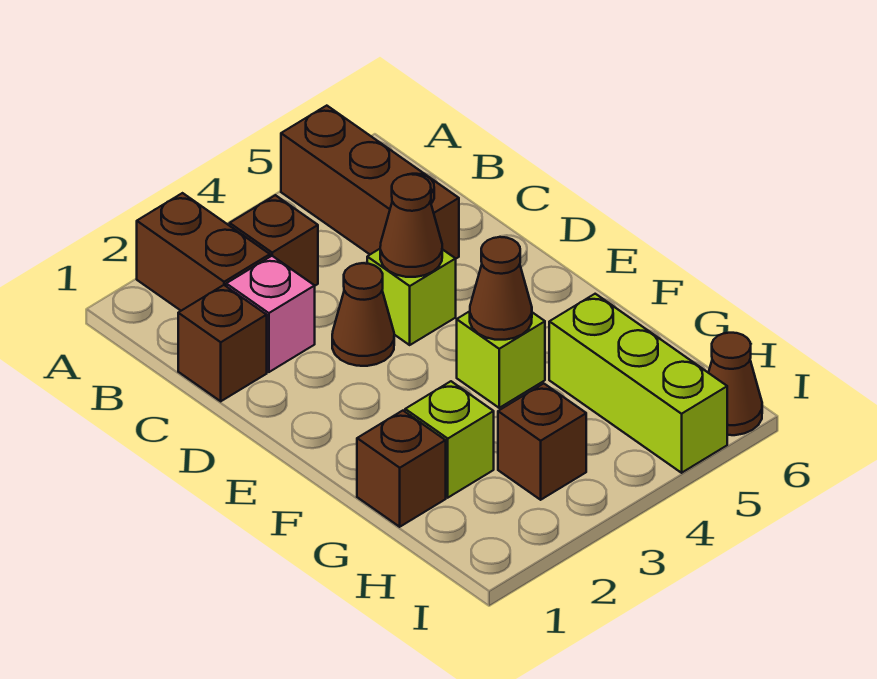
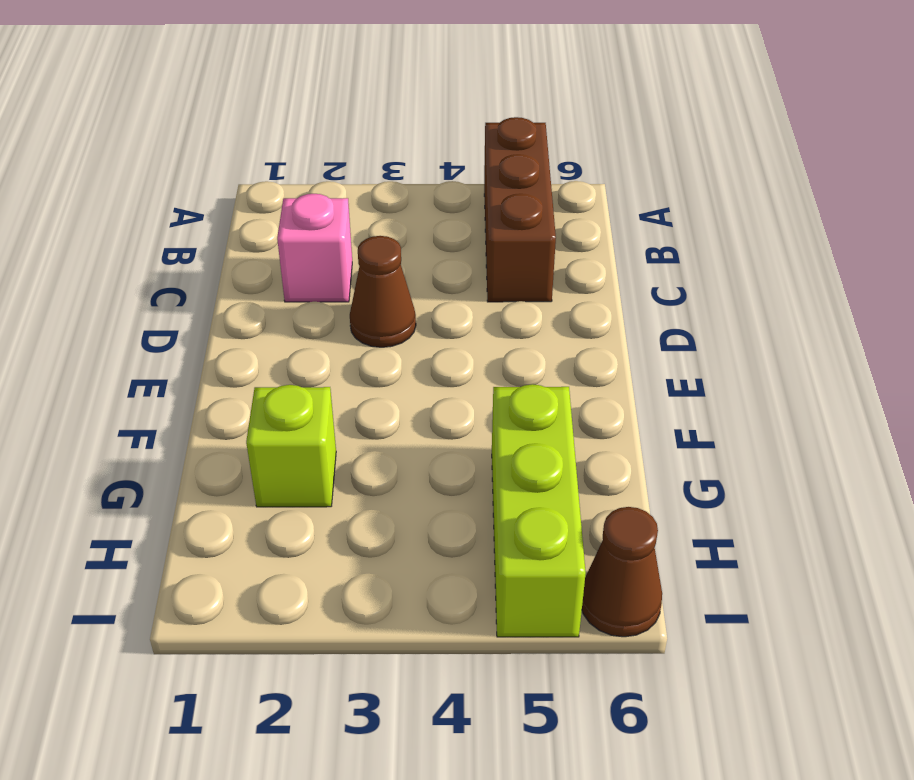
none -> brown brick A2:B2 level 1
none -> brown brick B3 level 1
none -> brown brick C1 level 1

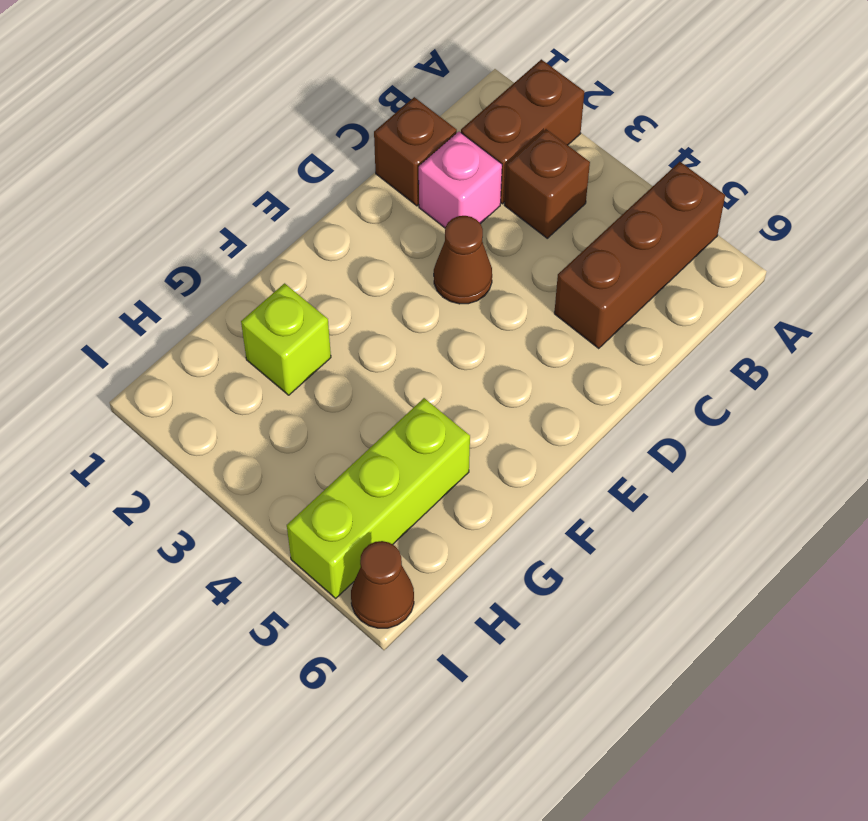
none -> lime brick D4 level 1
none -> lime brick F4 level 1
none -> brown brick G1 level 1

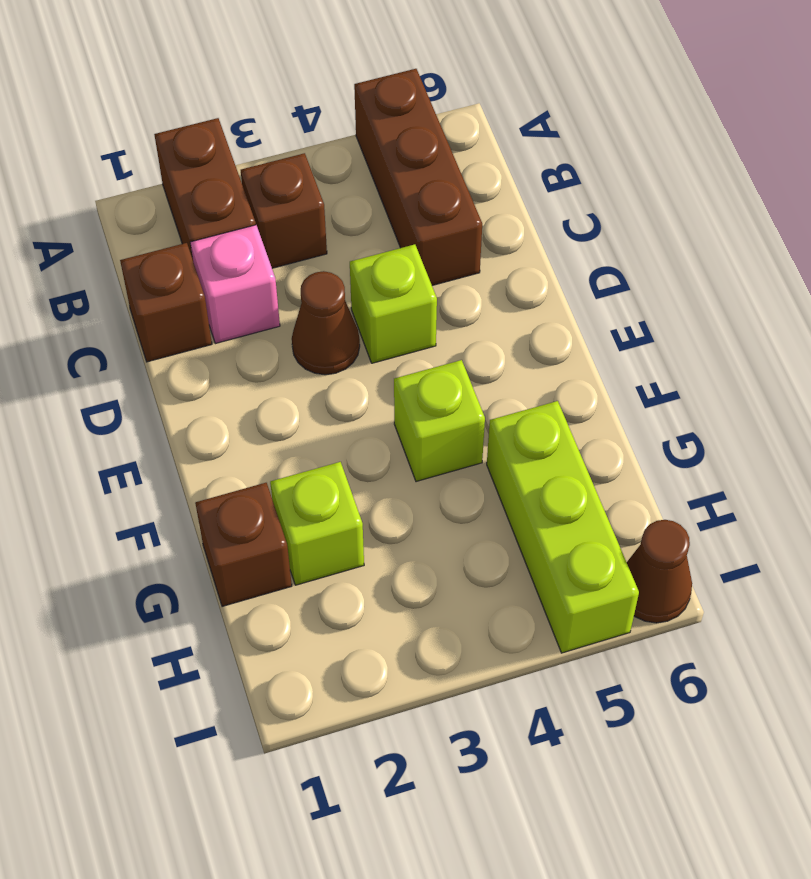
none -> brown brick H3 level 1
none -> brown cone D4 level 2
none -> brown cone F4 level 2

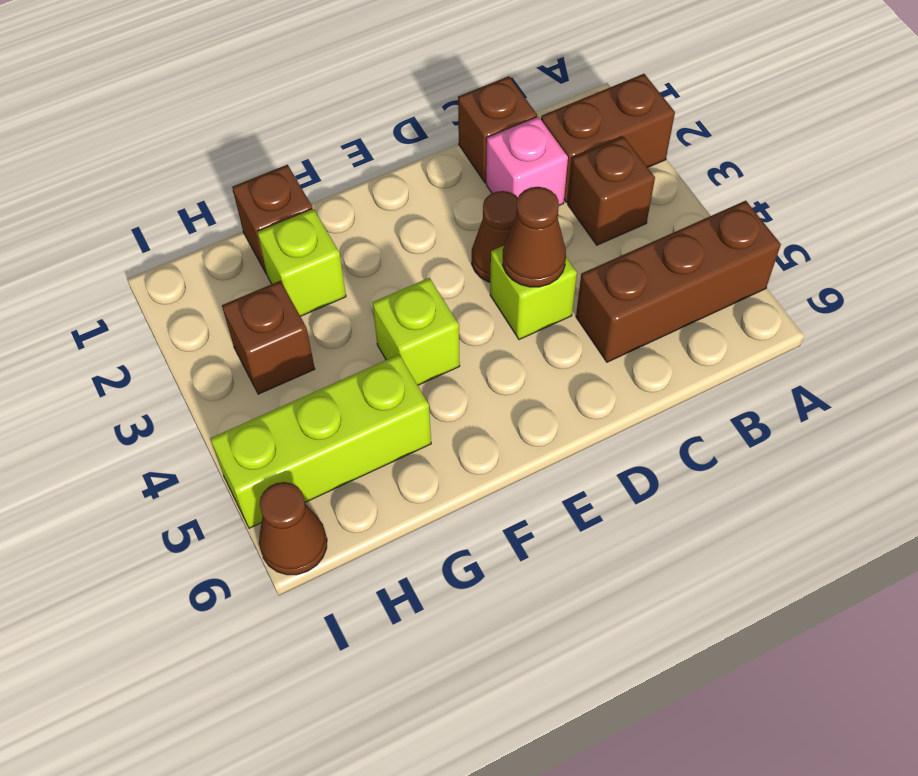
none -> brown cone F4 level 2

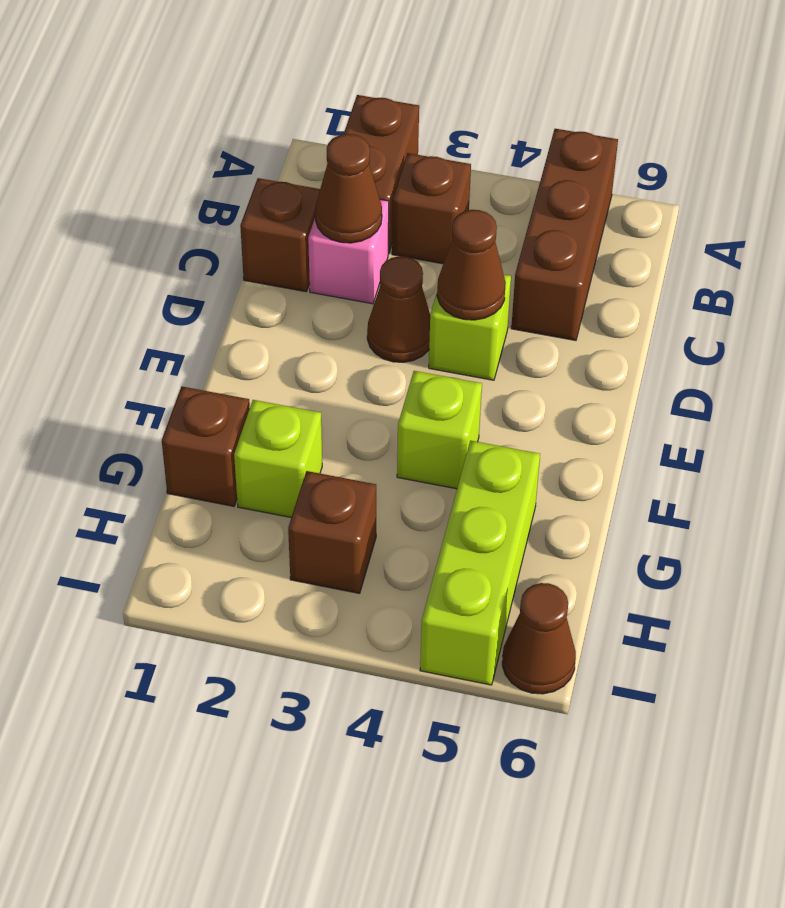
brown cone C2 level 2 -> brown cone F4 level 2

